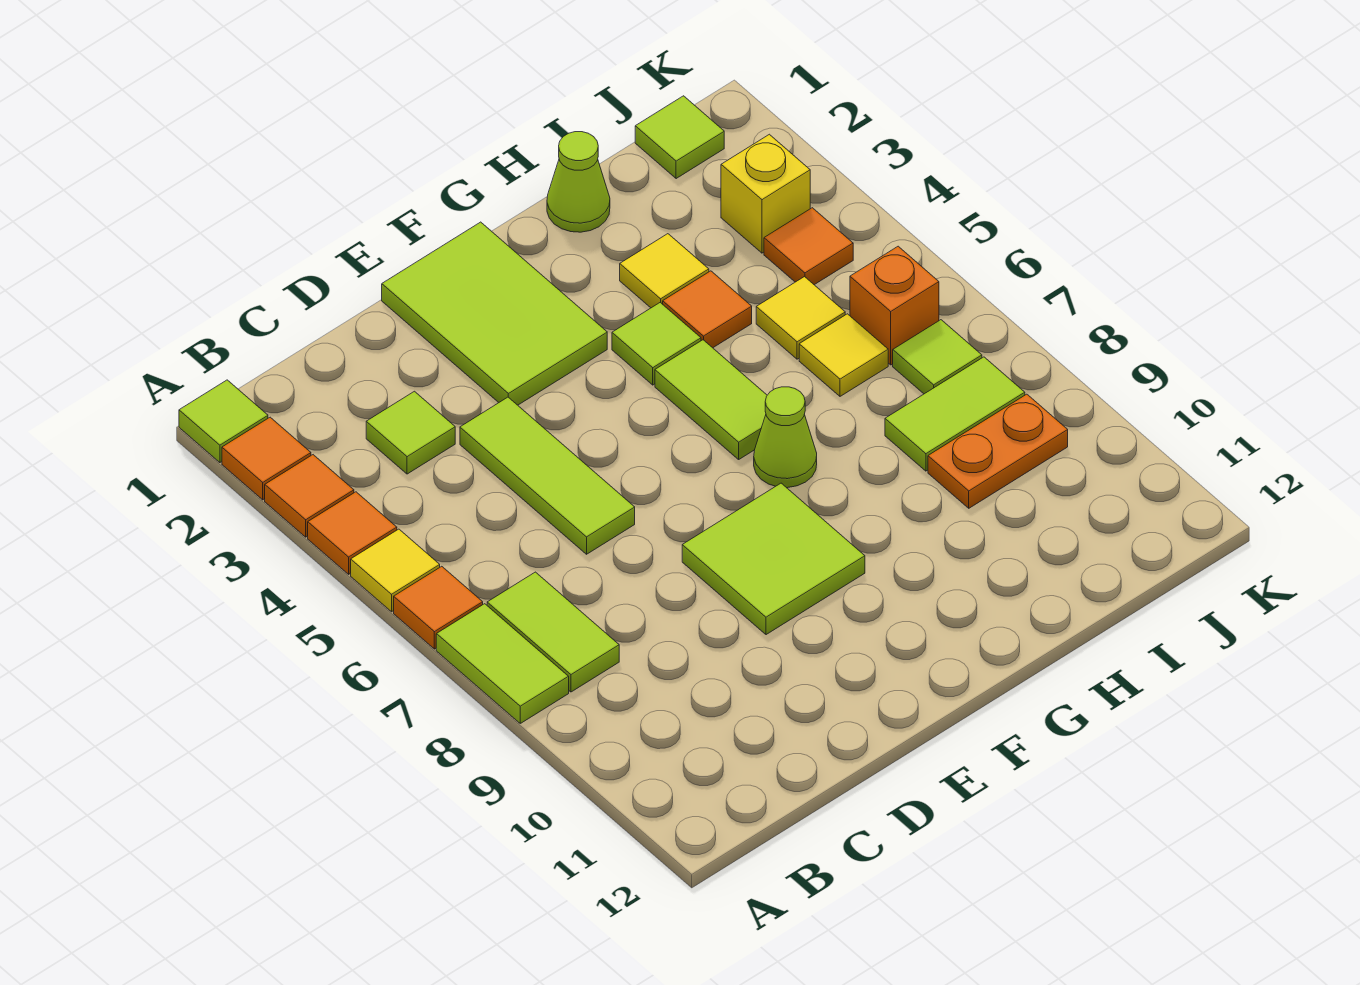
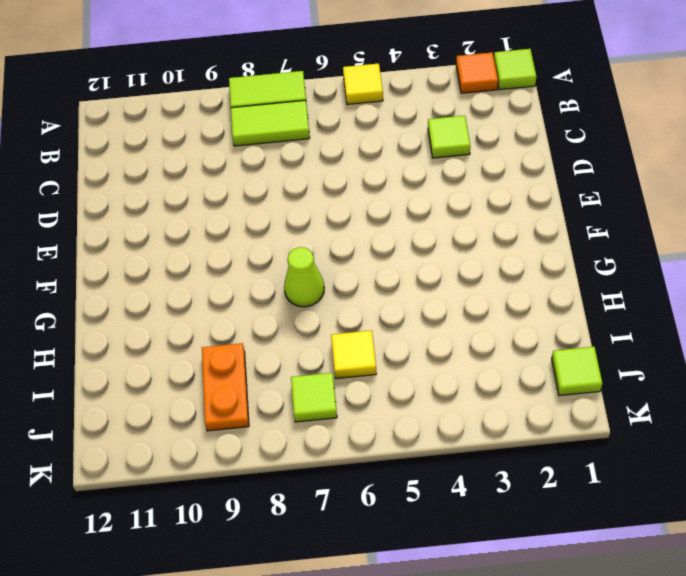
none -> orange tile A3 level 1
none -> orange tile A4 level 1
none -> orange tile A6 level 1

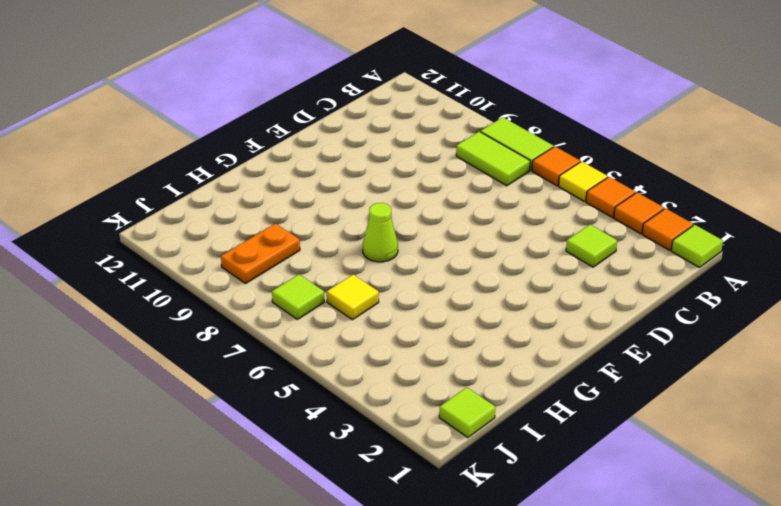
none -> lime tile D4:D6 level 1
none -> lime tile E1:F3 level 1
none -> lime tile E8:F9 level 1

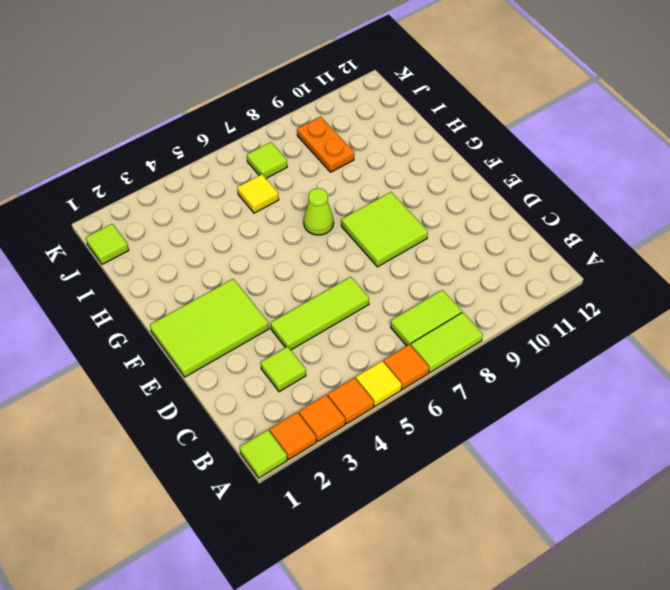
none -> lime tile G4 level 1
none -> lime tile G5:G6 level 1
none -> lime cone H1 level 1

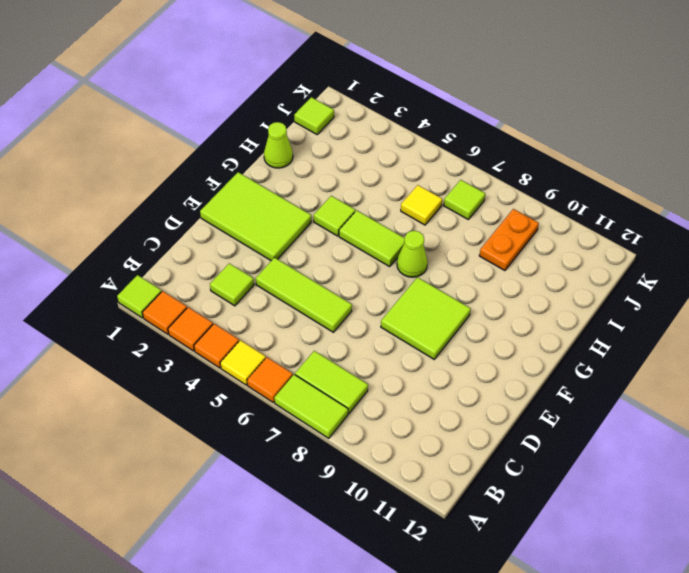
none -> yellow tile H3 level 1
none -> orange tile H4 level 1
none -> yellow tile I5 level 1

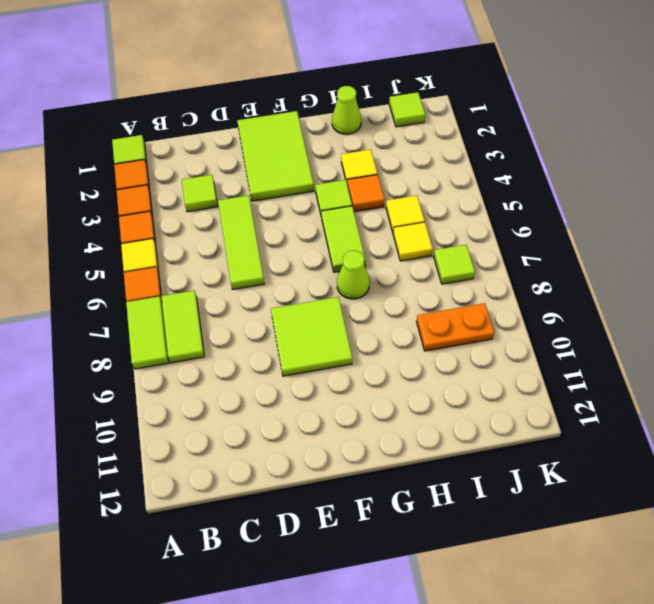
none -> lime tile I8:J8 level 1
none -> yellow brick J3 level 1
none -> orange tile J4 level 1

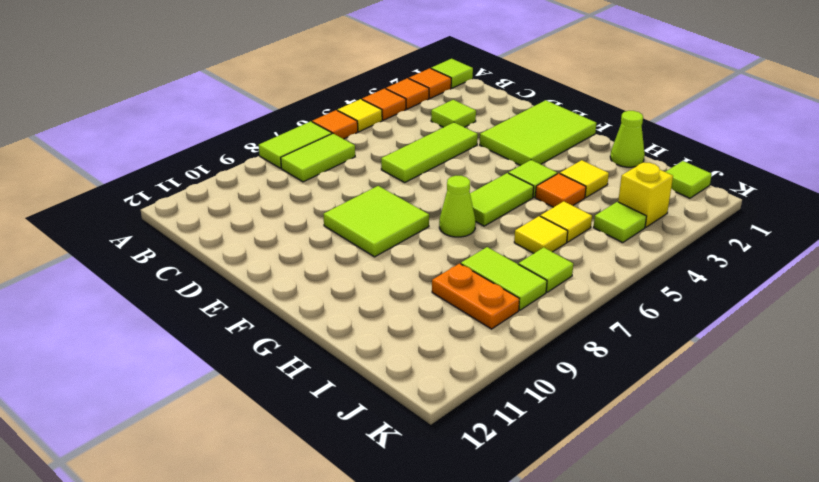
lime tile J4 level 1 -> orange tile J4 level 1
none -> orange brick J6 level 1

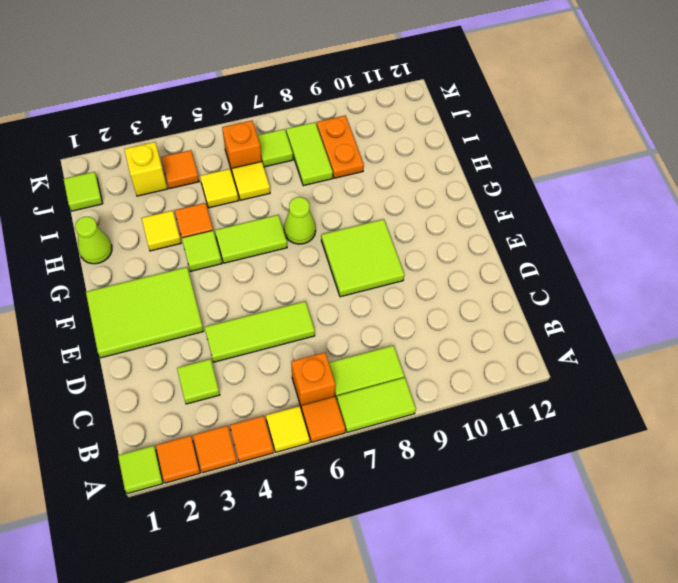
orange brick B6 level 1 -> none

